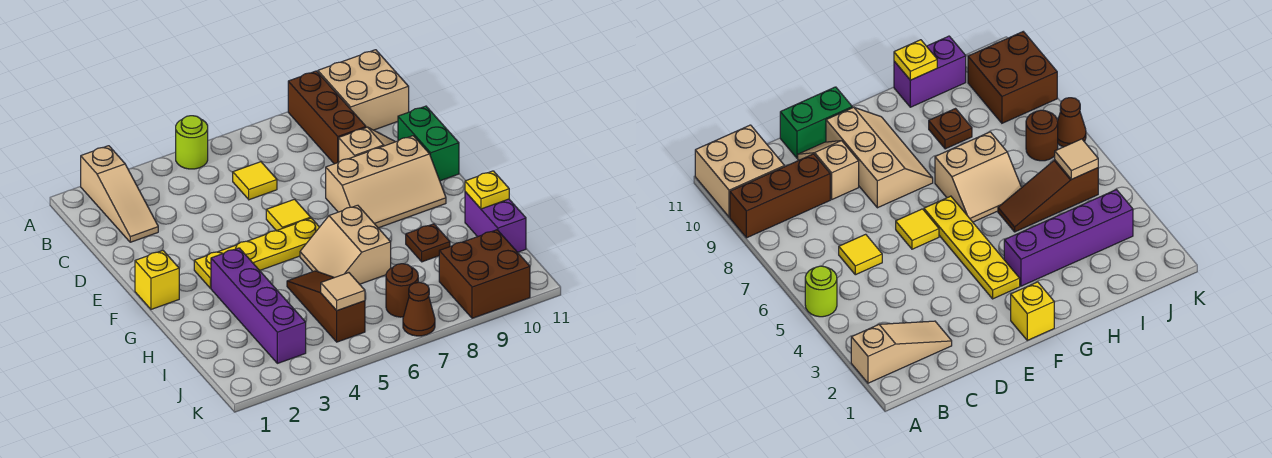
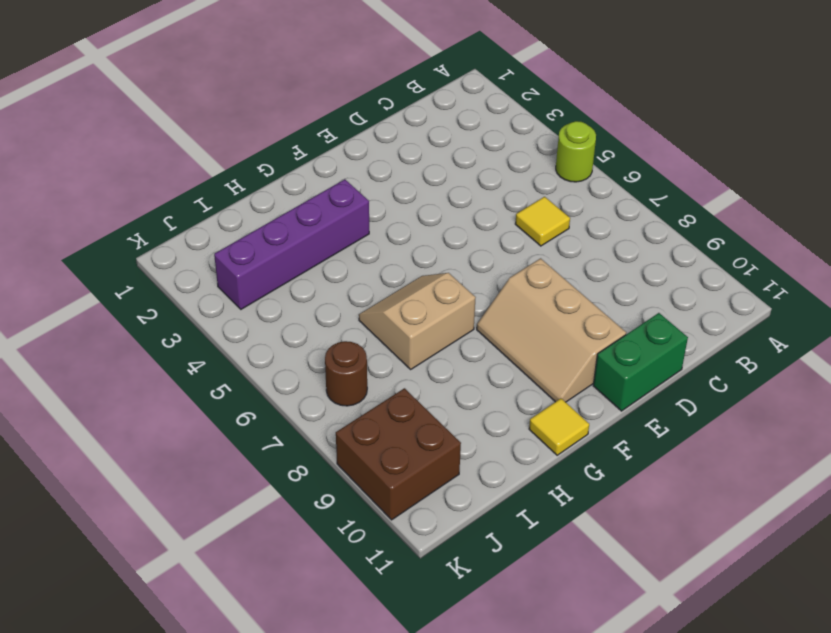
yellow tile G11 level 1 -> yellow tile E6 level 1
none -> tan slope A2:C2 level 1 top A
none -> brown brick A9:C9 level 1
none -> tan brick A10:B11 level 1

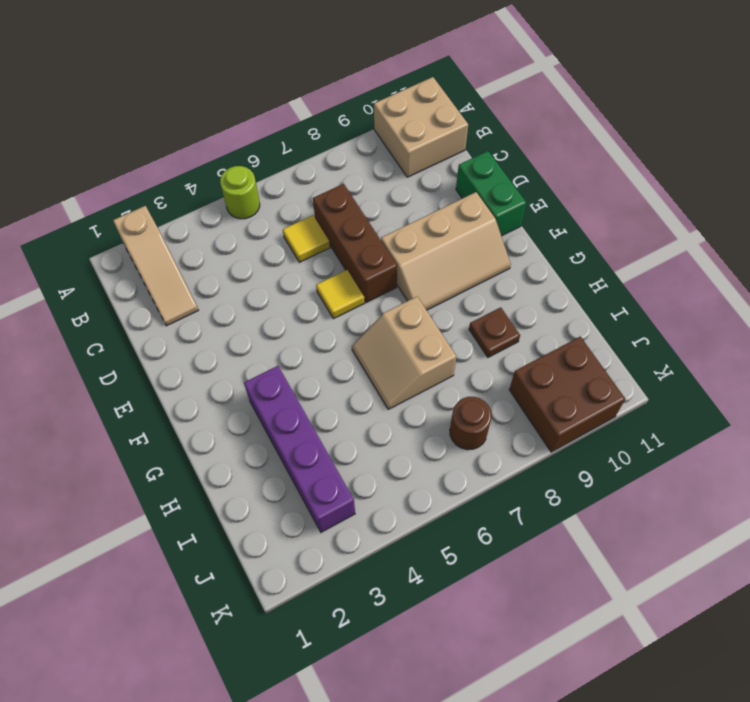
brown brick C7:E7 level 1 -> brown brick A9:C9 level 1
none -> tan slope D9:D10 level 1 top 9
none -> yellow brick F1 level 1
none -> yellow plate F3:F6 level 1

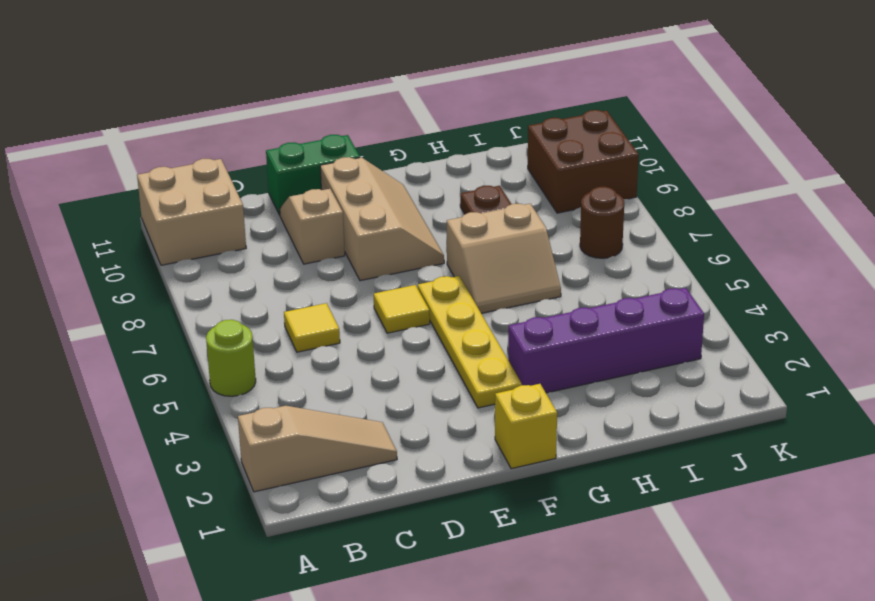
none -> brown brick A9:C9 level 1
none -> brown slope H5:J5 level 1 top J
none -> purple brick H11:I11 level 1

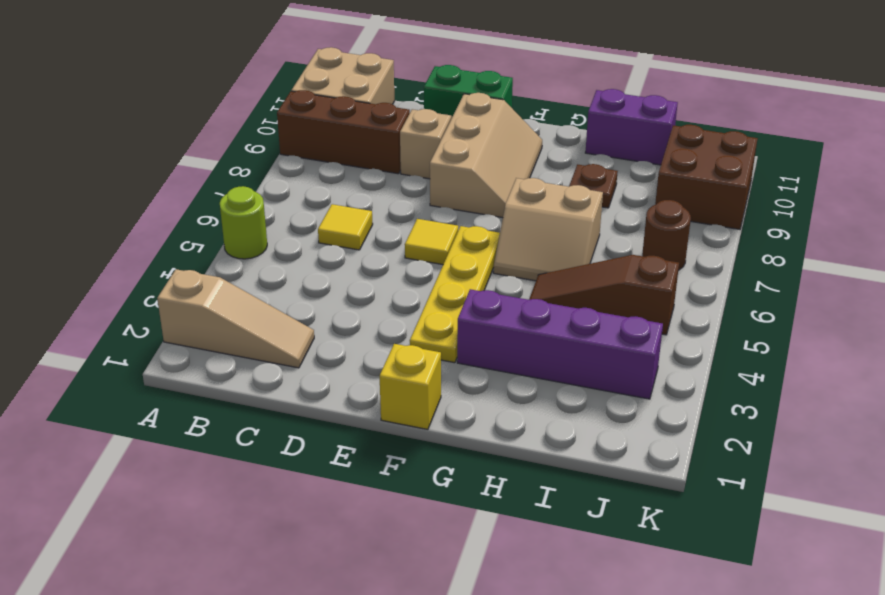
none -> brown cone K7 level 1
none -> yellow plate H11 level 2
none -> tan tile J5 level 2

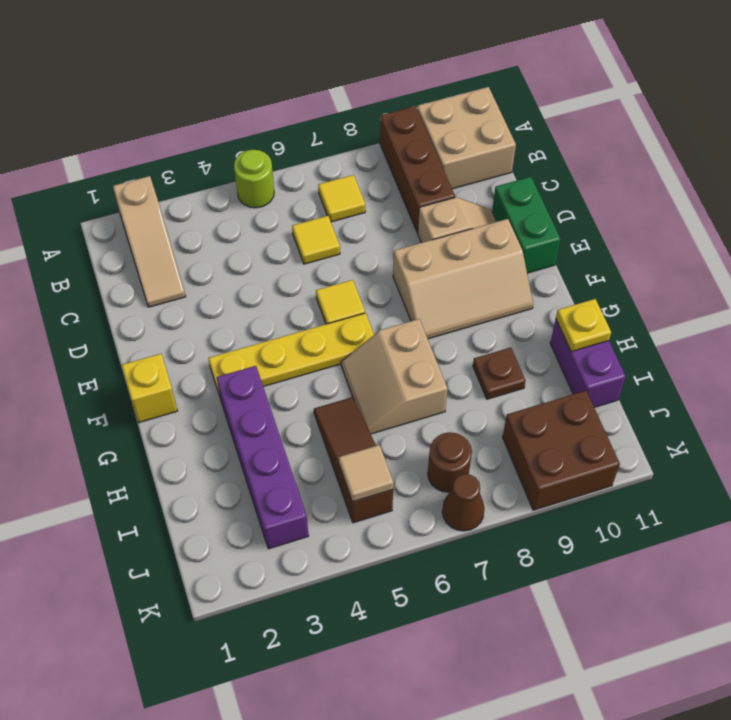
yellow tile B7 level 1 -> none

